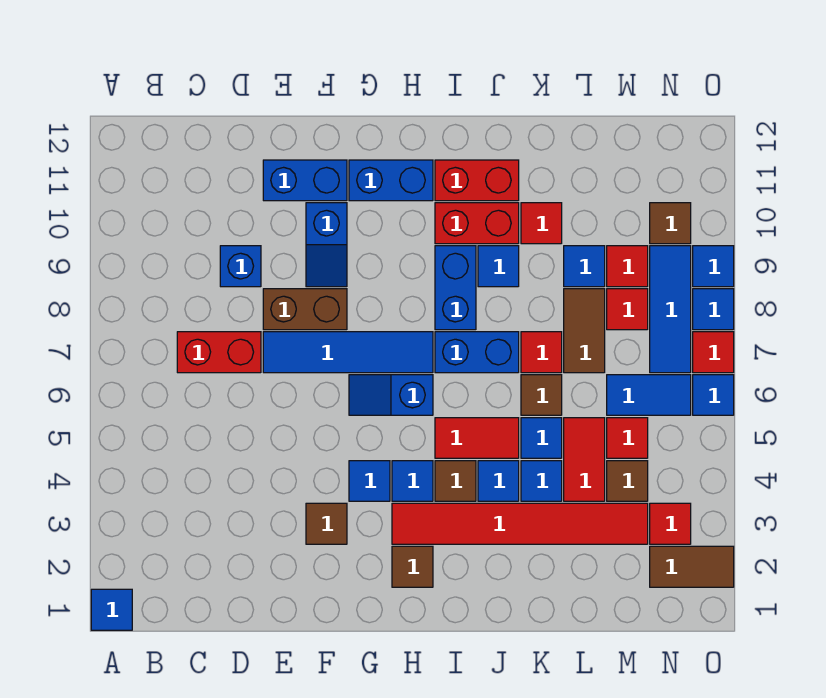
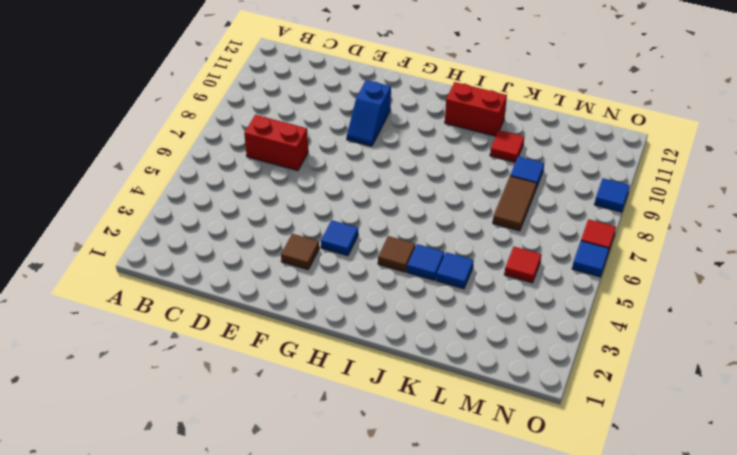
none -> blue tile A1 level 1
none -> blue brick D9 level 1
none -> blue tile E7:H7 level 1
none -> brown brick E8:F8 level 1

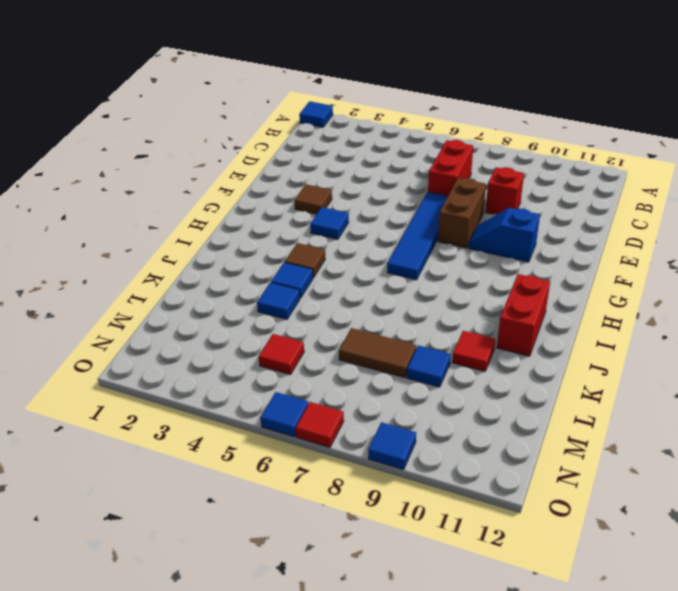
red brick D9 level 1 -> blue brick D9 level 1
none -> blue brick E11:F11 level 1
none -> blue slope G6:H6 level 1 top H
none -> blue brick G11:H11 level 1
none -> brown tile H2 level 1

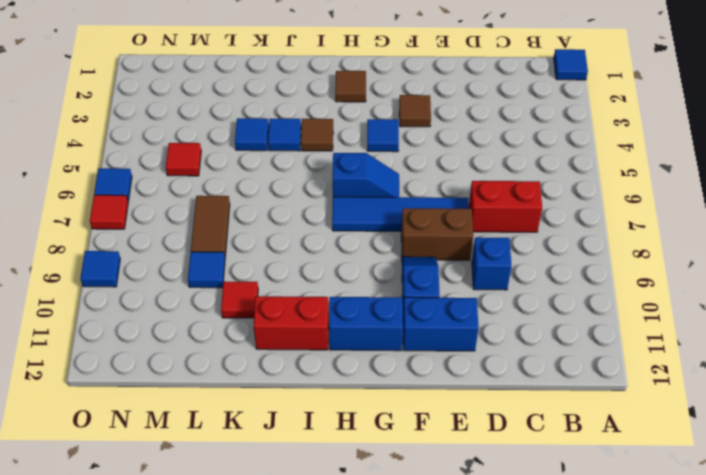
none -> red tile H3:M3 level 1
none -> blue tile H4 level 1
none -> red tile I5:J5 level 1
none -> blue brick I7:J7 level 1

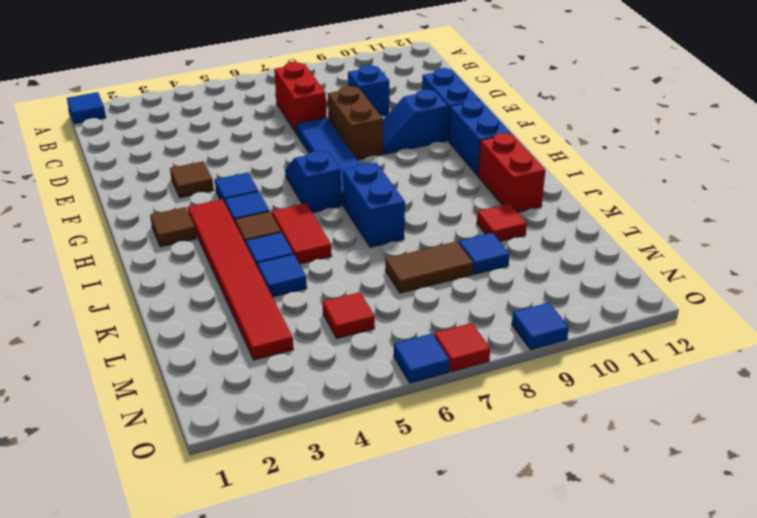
none -> blue brick I8:I9 level 1
none -> red brick I10:J10 level 1
none -> blue tile J9 level 1
none -> blue tile K5 level 1

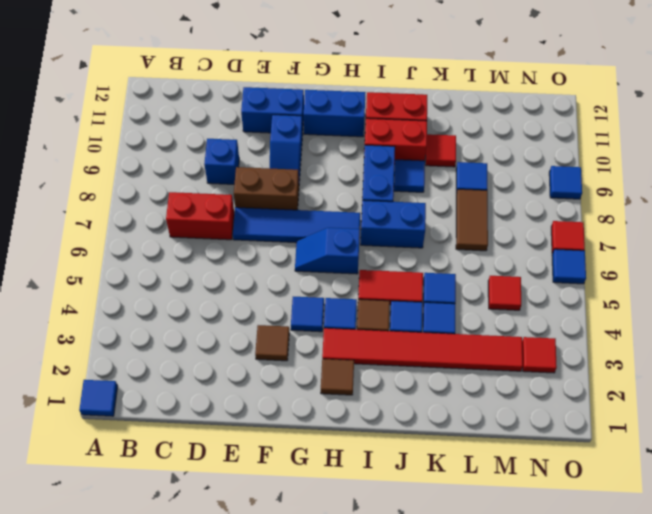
none -> brown tile K6 level 1
none -> red tile K7 level 1
none -> red tile L4:L5 level 1
none -> brown tile M4 level 1

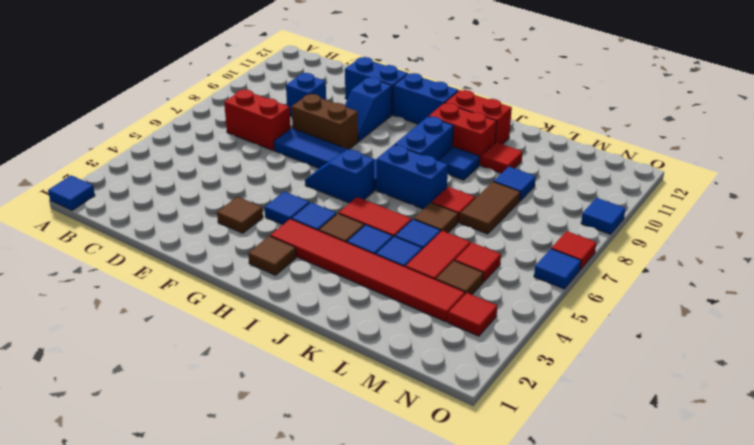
none -> blue tile M6:N6 level 1
none -> red tile M8 level 1
none -> red tile M9 level 1
none -> brown tile N2:O2 level 1

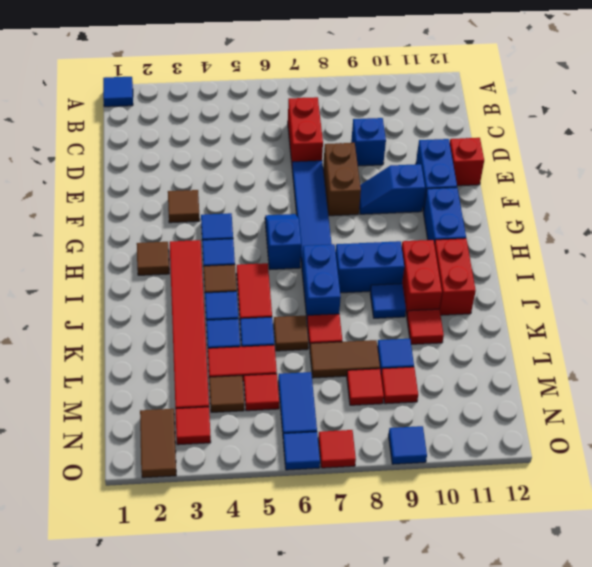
red brick E12 level 1 -> none
none -> blue tile N7:N9 level 1
none -> brown tile N10 level 1
none -> blue tile O8 level 1

